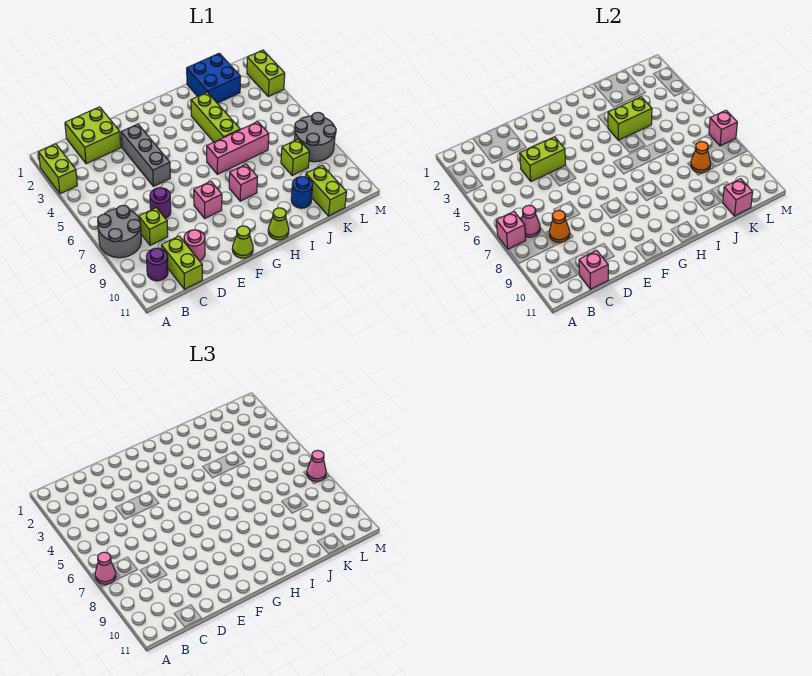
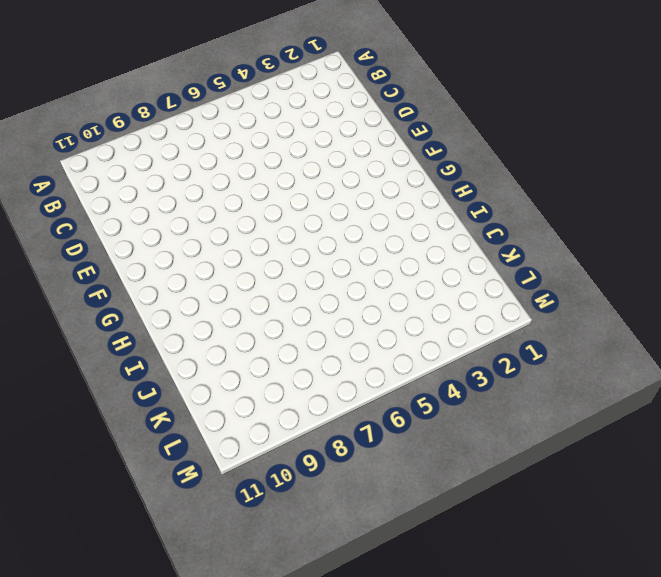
none -> lime brick A2:A3 level 1
none -> grey round brick A7:B8 level 1
none -> purple round brick B10 level 1
none -> lime brick C1:D2 level 1

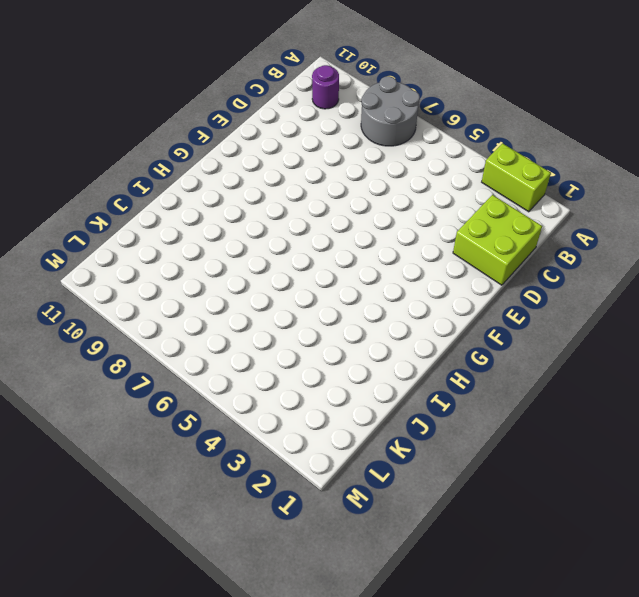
none -> lime brick C8 level 1
none -> lime brick C10:C11 level 1
none -> purple round brick D7 level 1
none -> pink round brick D10 level 1

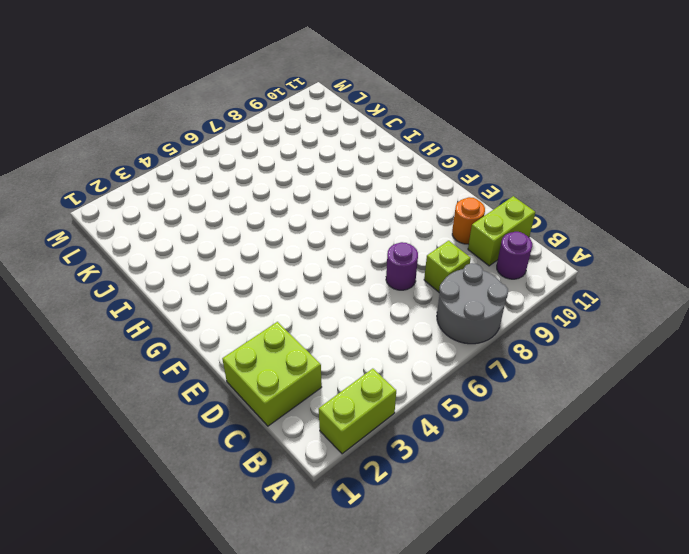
orange round brick D10 level 1 -> pink round brick D10 level 1
none -> grey brick E3:E5 level 1
none -> pink brick F8 level 1
none -> lime cone F11 level 1
none -> pink brick H6:J6 level 1

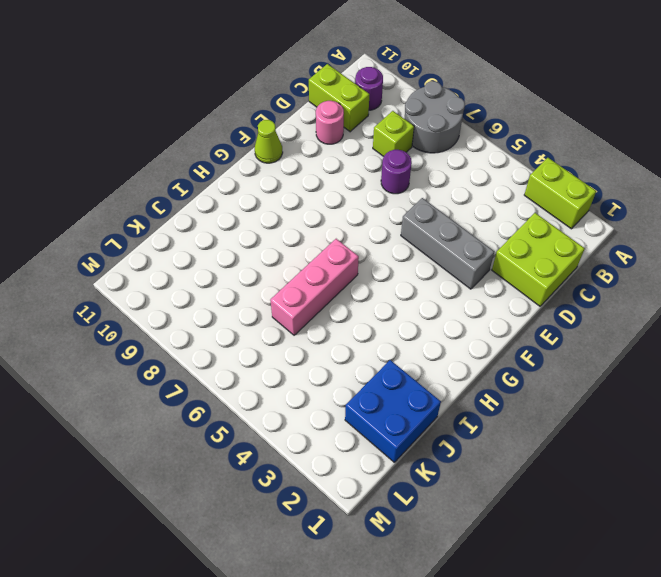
none -> pink brick F8 level 1
none -> pink brick H8 level 1
none -> lime cone H11 level 1
none -> lime brick I3:I5 level 1

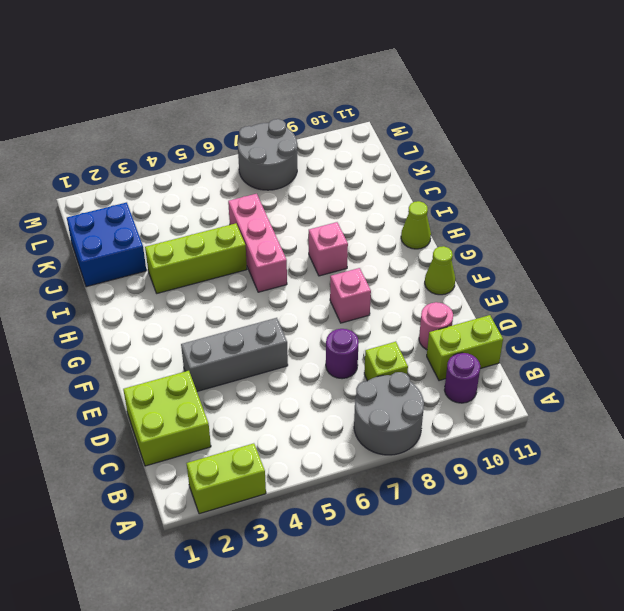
none -> blue round brick J10 level 1
none -> lime brick K8 level 1
none -> lime brick K10:K11 level 1
none -> lime brick M2:M3 level 1

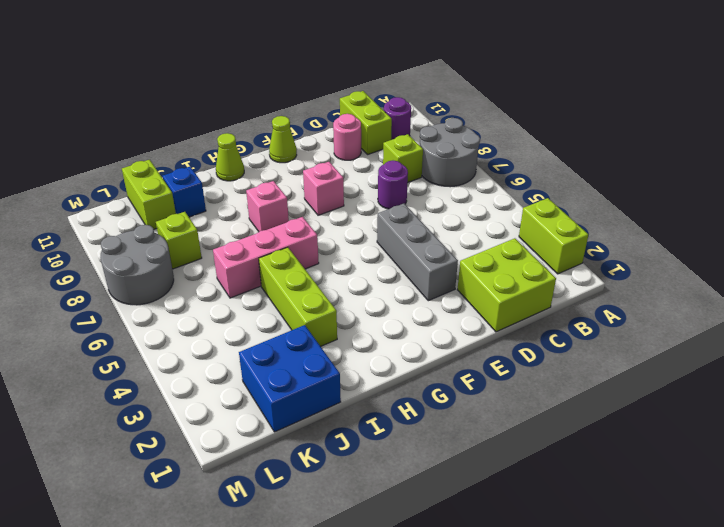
blue brick J10 level 1 -> blue round brick J10 level 1
none -> lime brick M2:M3 level 1
none -> pink brick A7 level 2
none -> pink cone B7 level 2
none -> orange cone C8 level 2

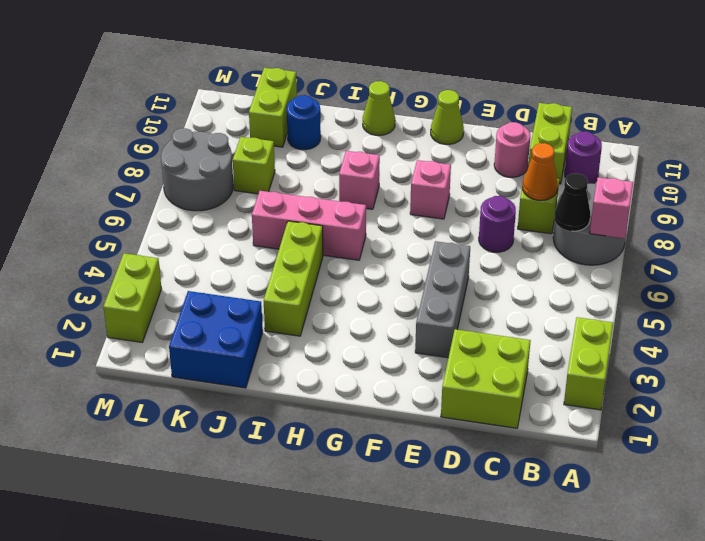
black cone B7 level 2 -> pink cone B7 level 2
none -> pink brick C11 level 2
none -> lime brick D4:E4 level 2
none -> lime brick I4:J4 level 2
none -> orange cone K8 level 2

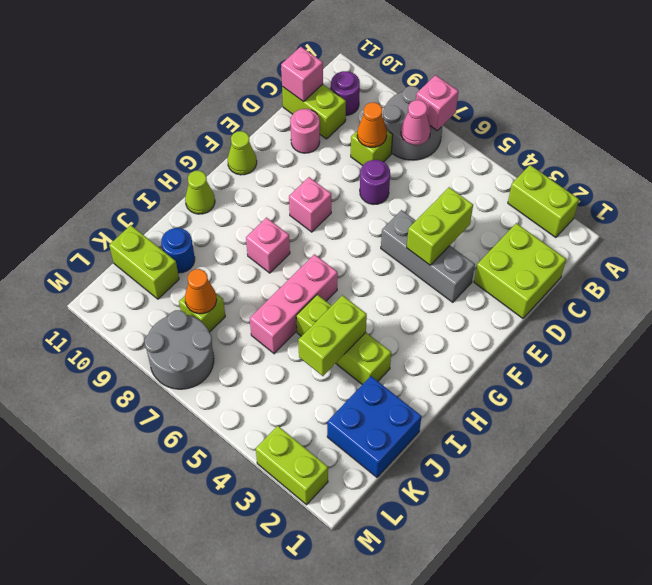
none -> pink brick K11 level 2
none -> pink brick M7 level 2
none -> pink cone A7 level 3
none -> pink cone M7 level 3

